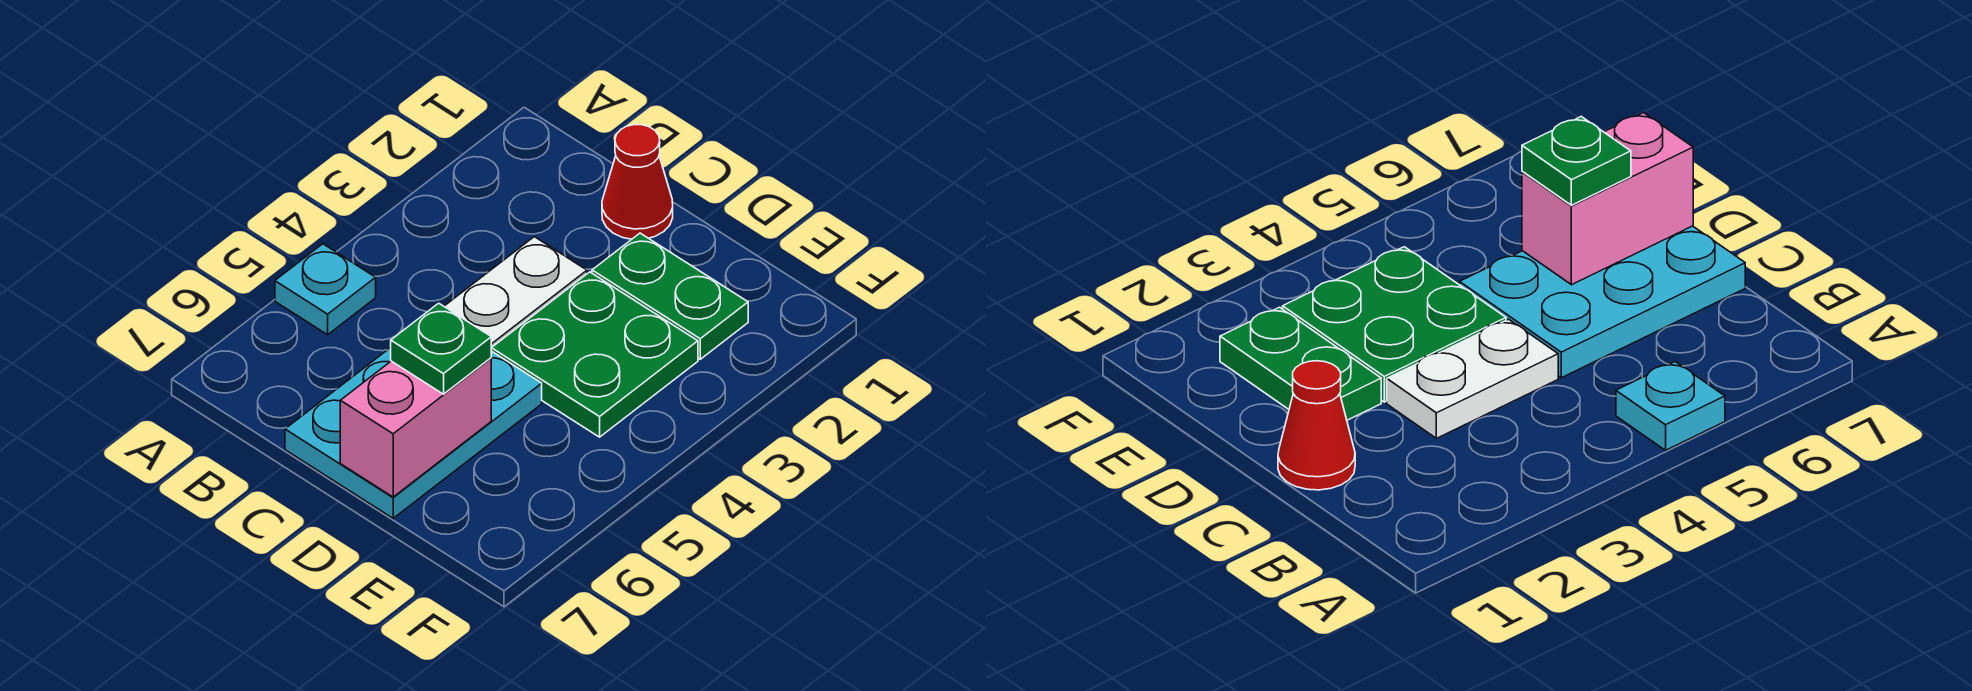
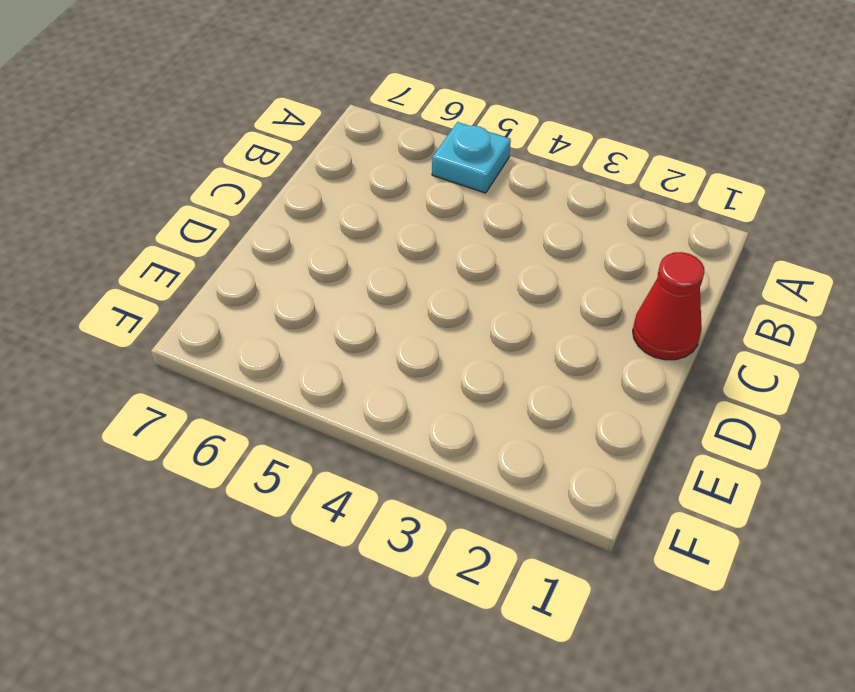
none -> white plate C3:C4 level 1
none -> cyan plate C5:D7 level 1

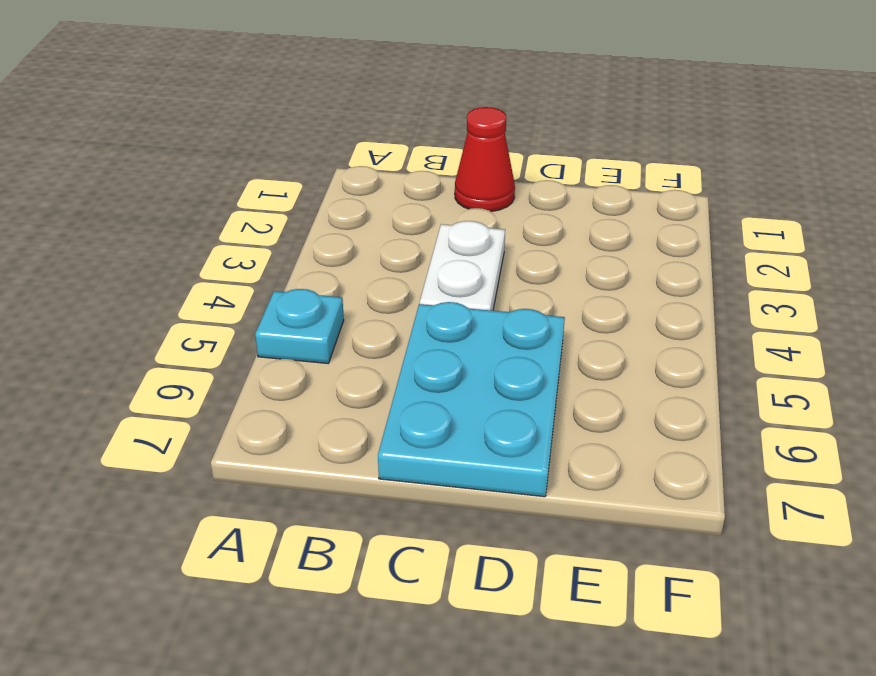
none -> green plate D2:E2 level 1
none -> green plate D3:E4 level 1

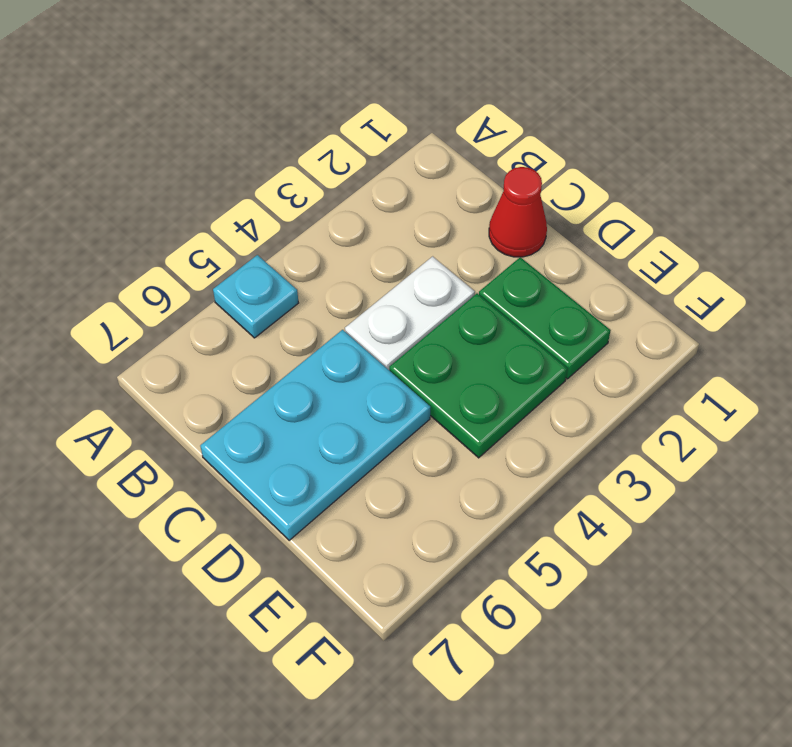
none -> pink brick D6:D7 level 2
none -> green plate D6 level 3

